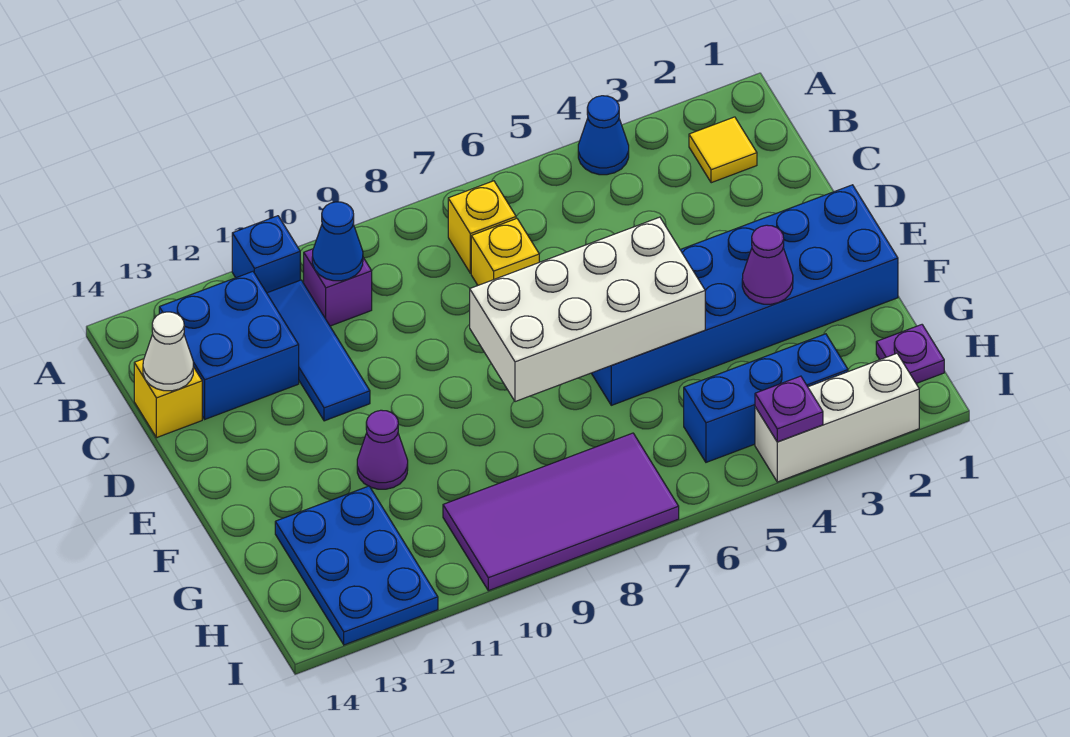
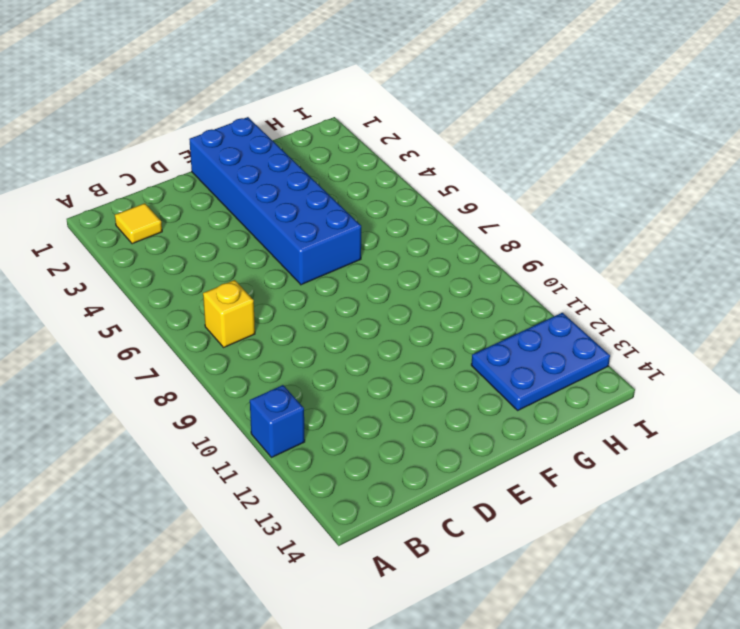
none -> blue cone A4 level 1
none -> purple brick B10 level 1
none -> blue tile B11:D11 level 1

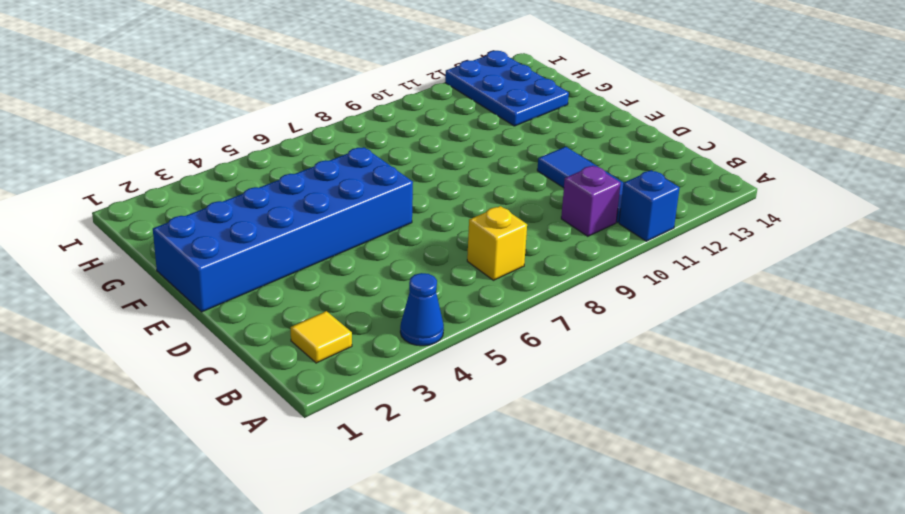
none -> blue brick B12:C13 level 1
none -> yellow brick C7 level 1
none -> yellow brick C14 level 1

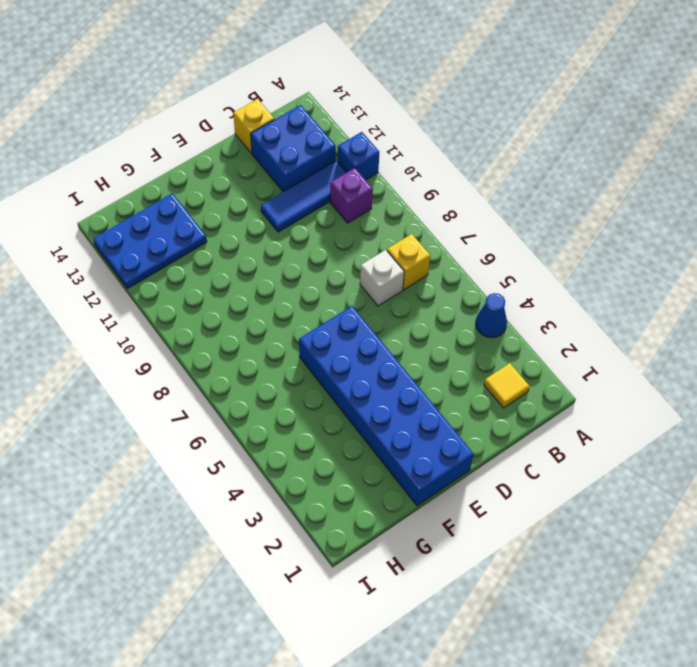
white brick C7 level 1 -> yellow brick C7 level 1
none -> purple cone F11 level 1
none -> purple plate H1 level 1
none -> blue brick H3:H5 level 1

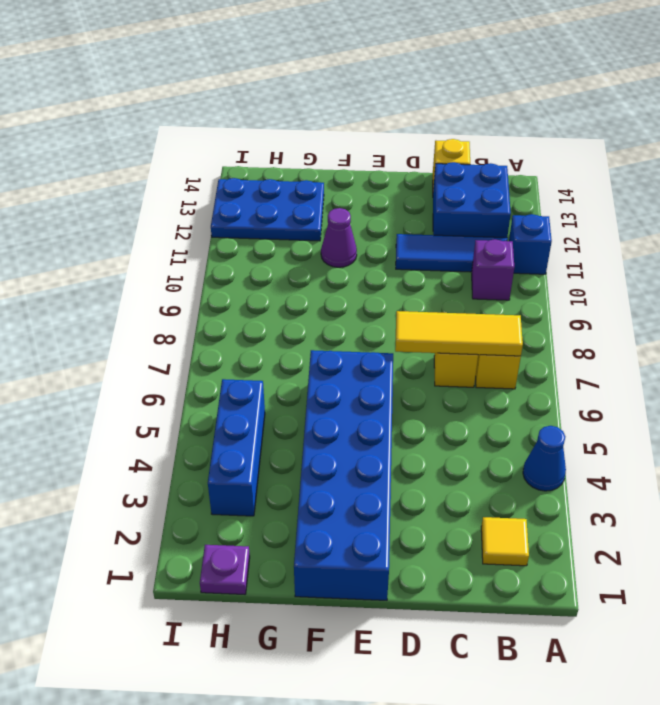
yellow tile B7:D7 level 2 -> none
none -> purple tile H7:I10 level 1
none -> white brick I2:I4 level 1
none -> blue cone B10 level 2

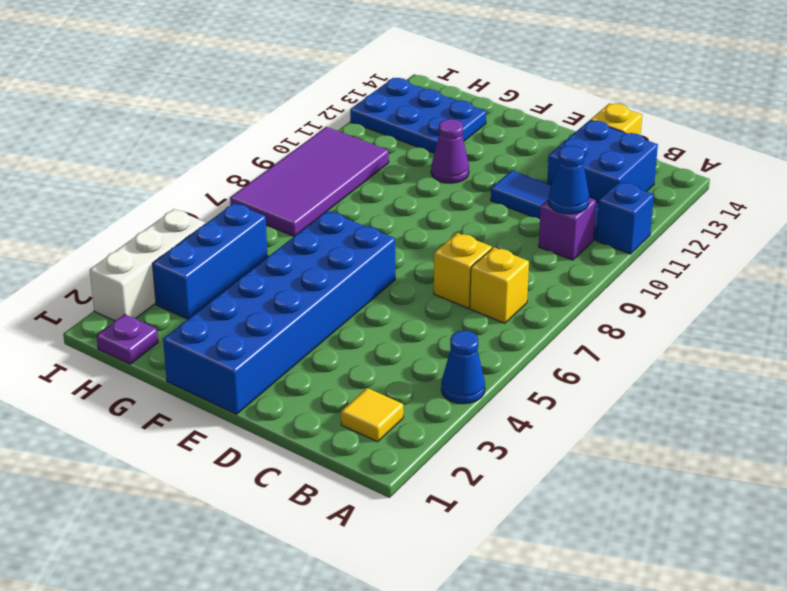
none -> white cone C14 level 2
none -> white brick E5:F8 level 2
none -> purple cone F3 level 2

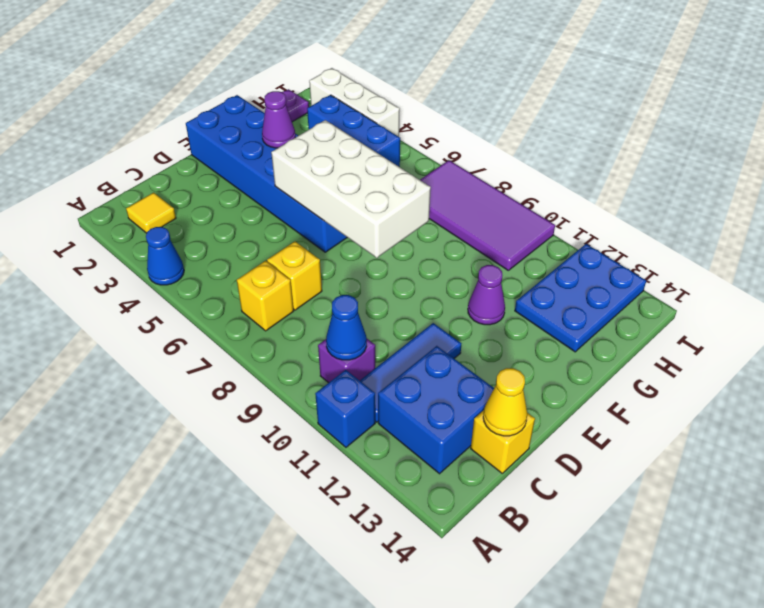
yellow cone C14 level 2 -> white cone C14 level 2
none -> purple plate I4 level 2

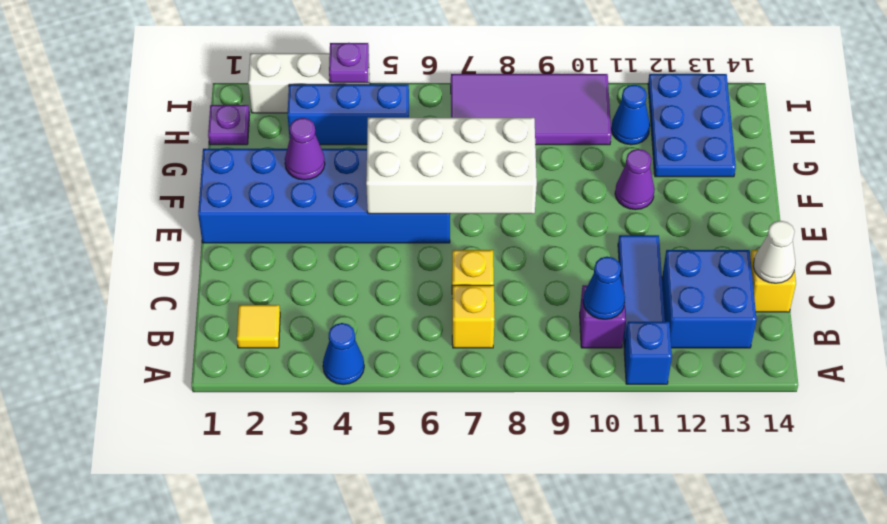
blue cone H11 level 1 -> none

